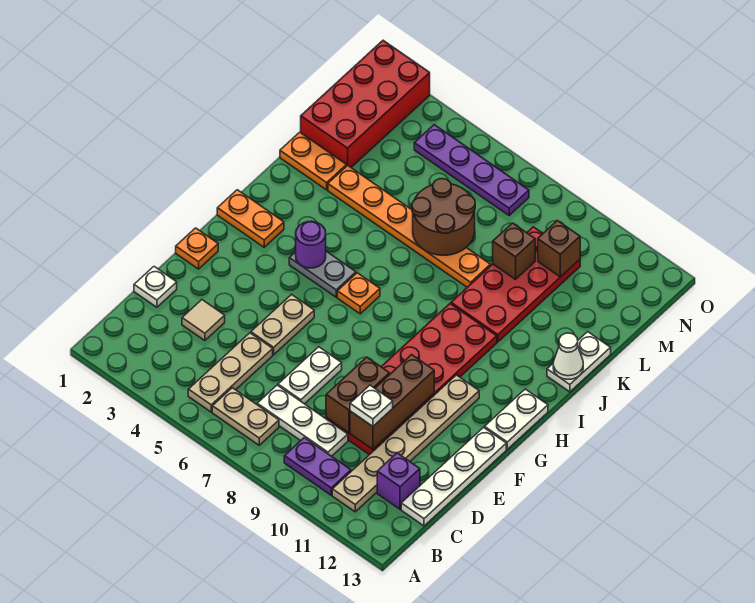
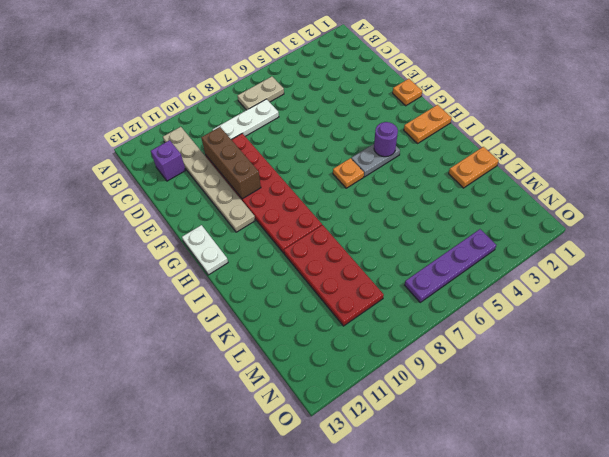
none -> tan plate B5:D5 level 1
none -> purple plate B9:B10 level 1
none -> white plate C13:F13 level 1
none -> white plate D1 level 1

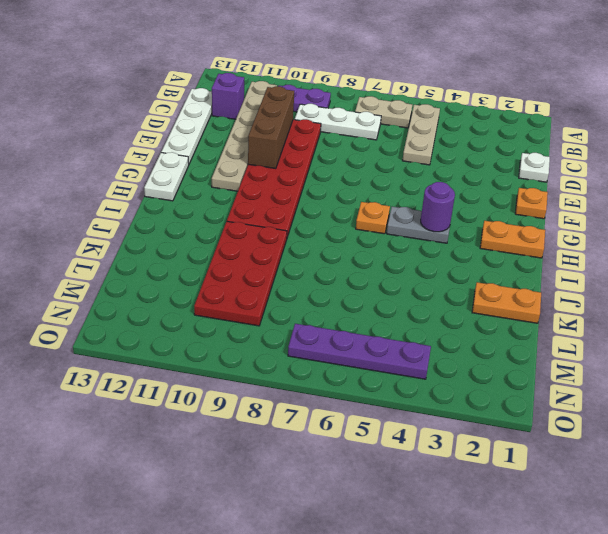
none -> tan tile D3 level 1
none -> white plate D7:E7 level 1
none -> tan plate E5:F5 level 1
none -> white plate J13:K13 level 1

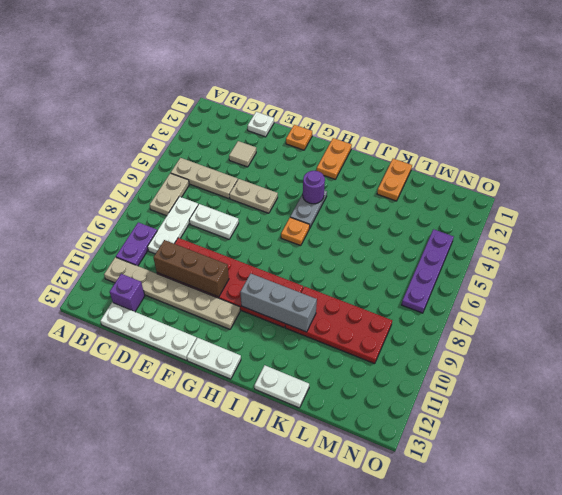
grey brick H10:J10 level 2 -> none
none -> orange plate K3:K8 level 1
none -> red brick L1:O2 level 1
none -> brown brick D9:E9 level 2
none -> white cone J13 level 2

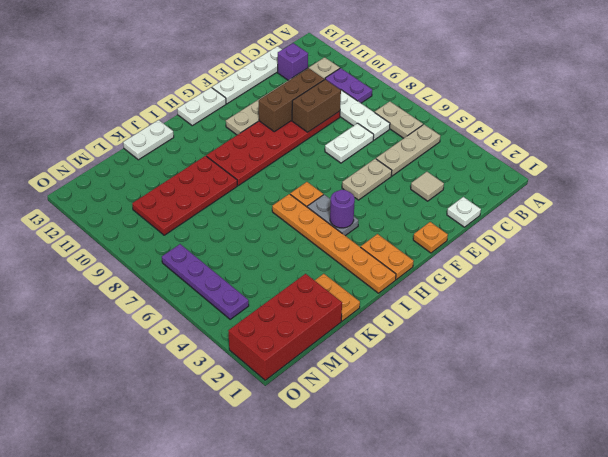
orange plate I1:I6 level 1 -> orange plate K3:K8 level 1
none -> white cone J13 level 2
none -> brown round brick K6:L7 level 2
none -> brown brick L9 level 2
none -> brown brick M10 level 2

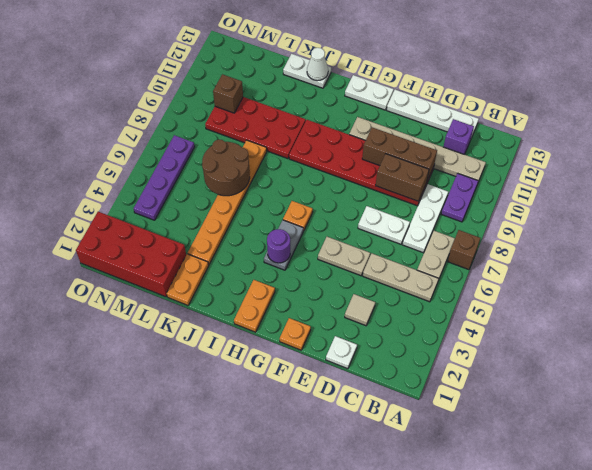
brown brick A7 level 1 -> brown brick L9 level 2
none -> white plate D10 level 3

